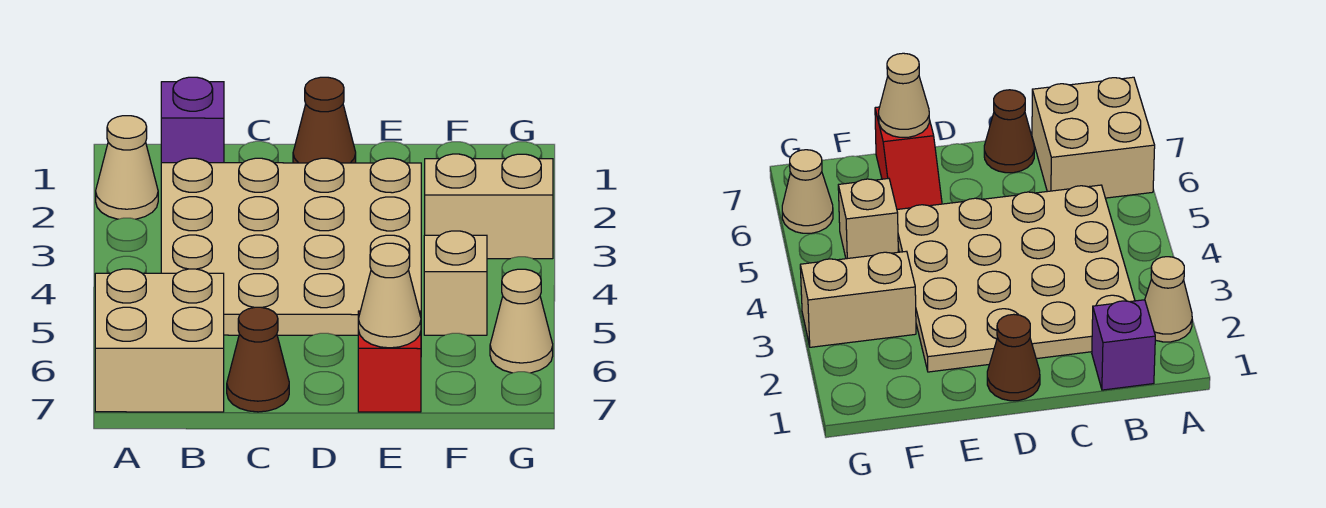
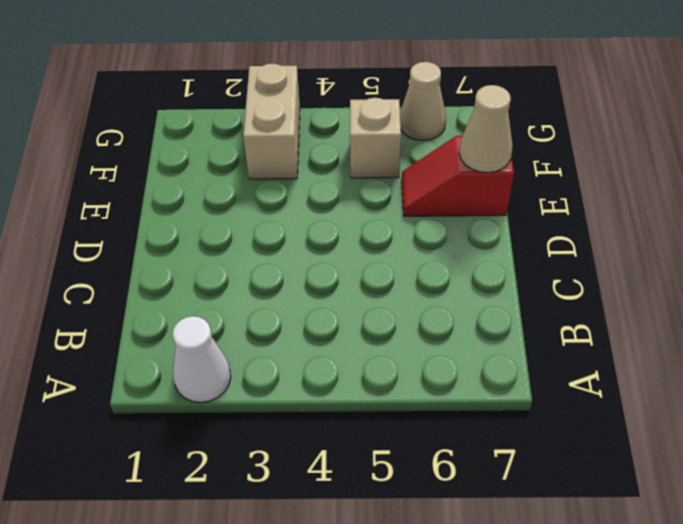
white cone A2 level 1 -> tan cone A2 level 1
none -> tan brick A6:B7 level 1
none -> purple brick B1 level 1

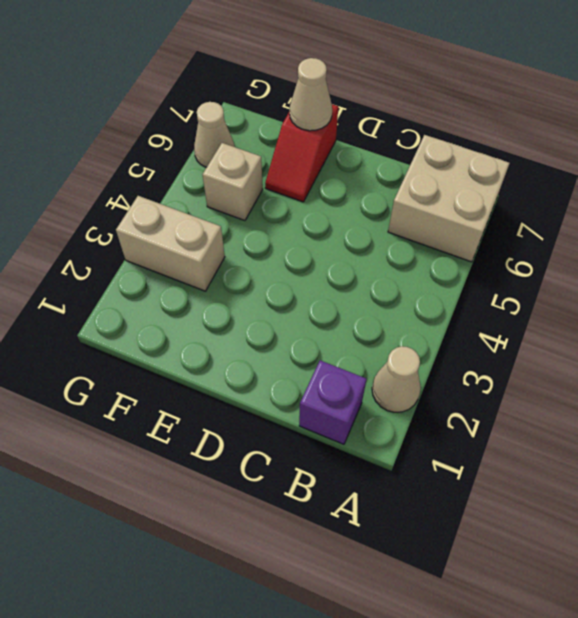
none -> tan plate B2:E5 level 1
none -> brown cone C7 level 1

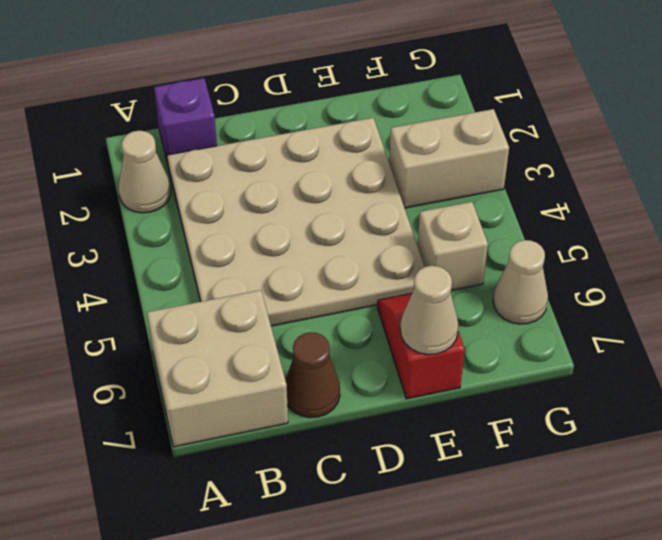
none -> brown cone D1 level 1

